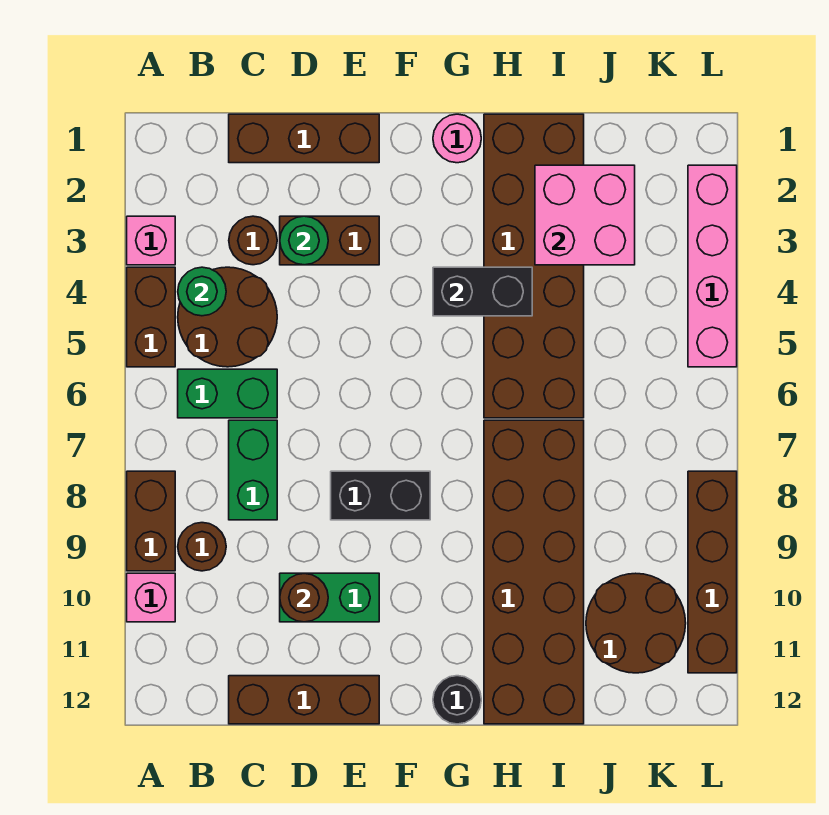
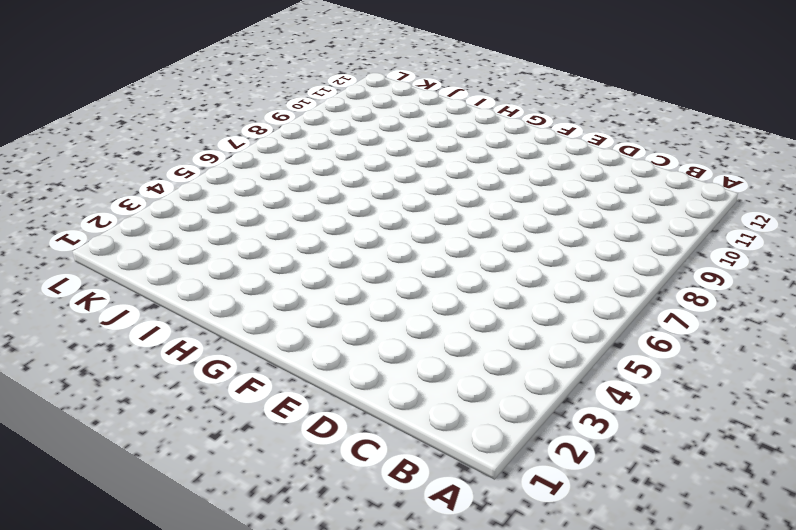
none -> pink brick A3 level 1
none -> brown brick A4:A5 level 1
none -> brown brick A8:A9 level 1

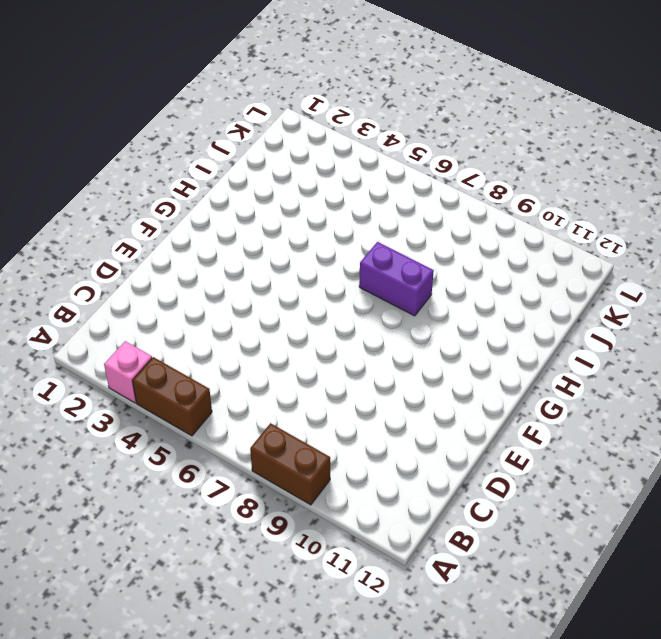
purple brick H7:H8 level 1 -> brown brick H7:I12 level 1
none -> pink brick A10 level 1
none -> brown round brick B4:C5 level 1
none -> green brick B6:C6 level 1

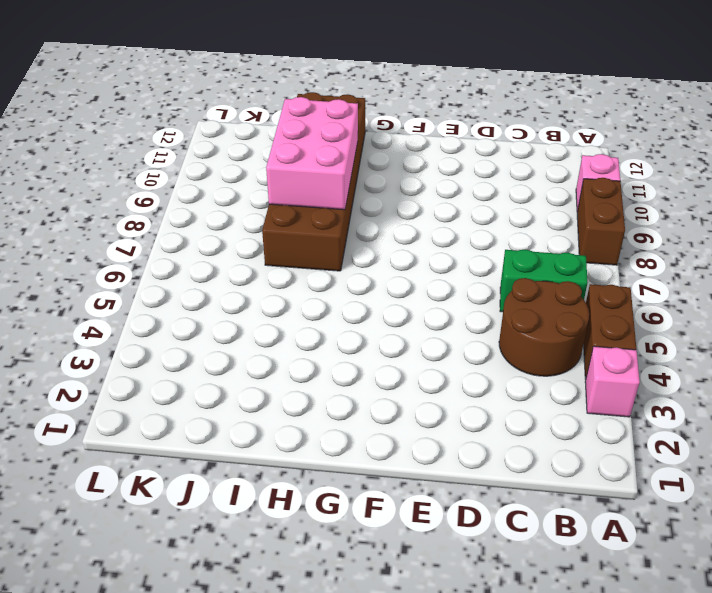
pink brick H8:I10 level 2 -> none
none -> brown round brick B9 level 1
none -> brown brick C1:E1 level 1
none -> brown round brick C3 level 1

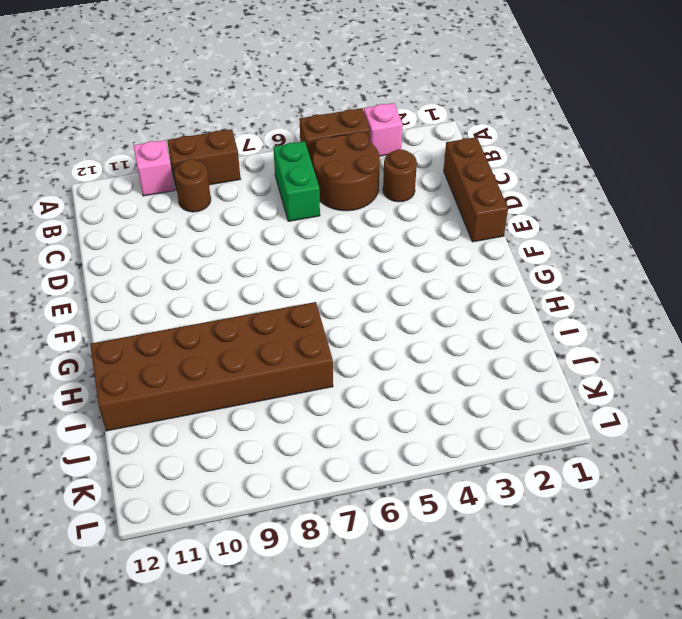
none -> green brick C7:C8 level 1
none -> brown brick C12:E12 level 1
none -> brown brick D3:E3 level 1

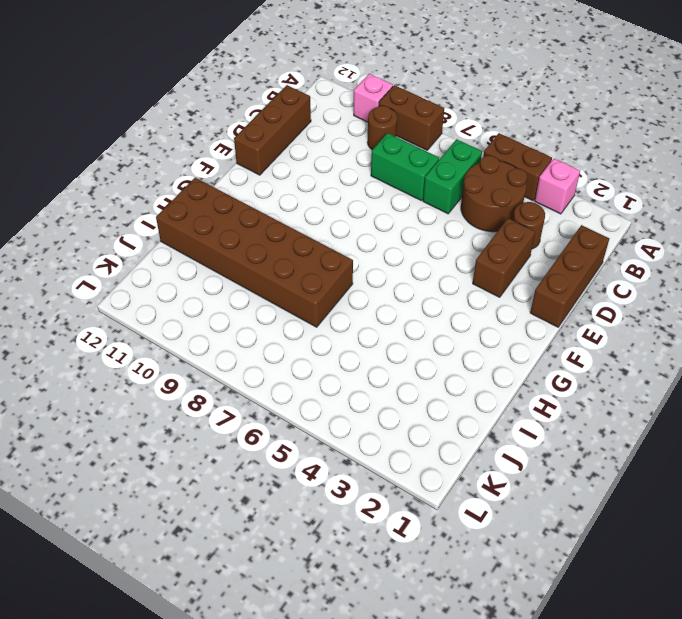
none -> green brick D10:E10 level 1
none -> black brick E8:F8 level 1
none -> pink round brick G1 level 1

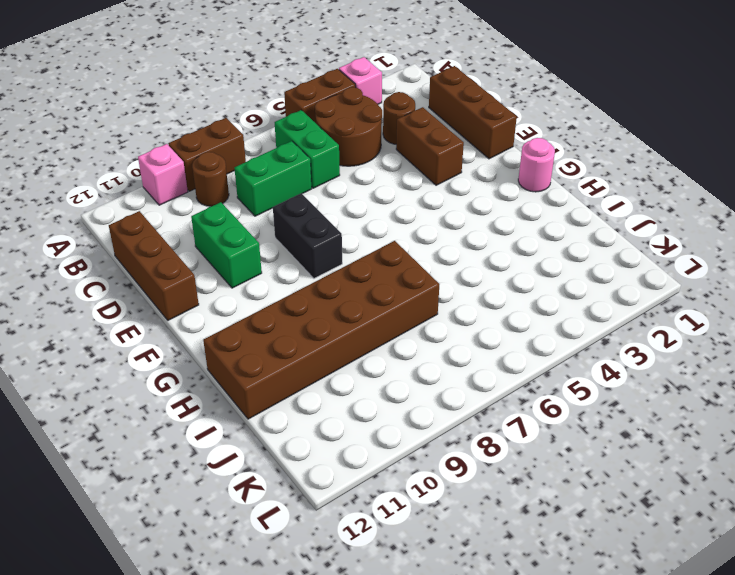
none -> black round brick G12 level 1
none -> brown brick H1:I6 level 1
none -> brown round brick J10:K11 level 1

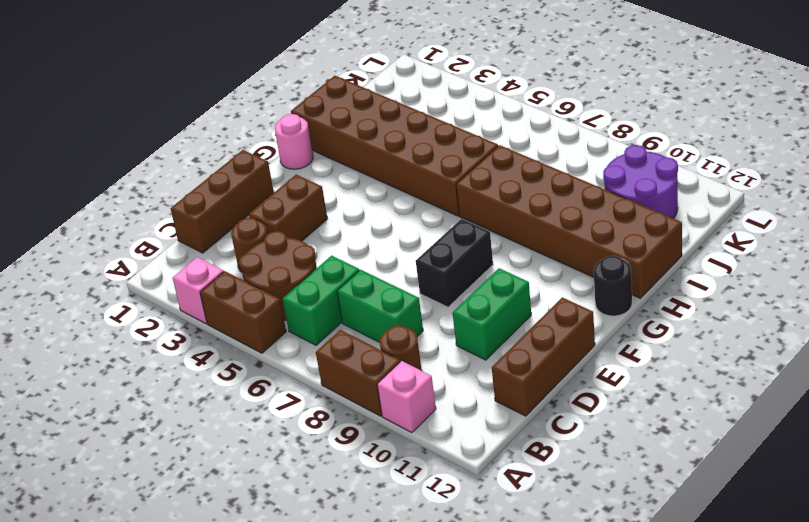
purple round brick J10:K11 level 1 -> brown round brick J10:K11 level 1
none -> pink brick L2:L5 level 1
none -> brown brick L8:L11 level 1
none -> green round brick B4 level 2

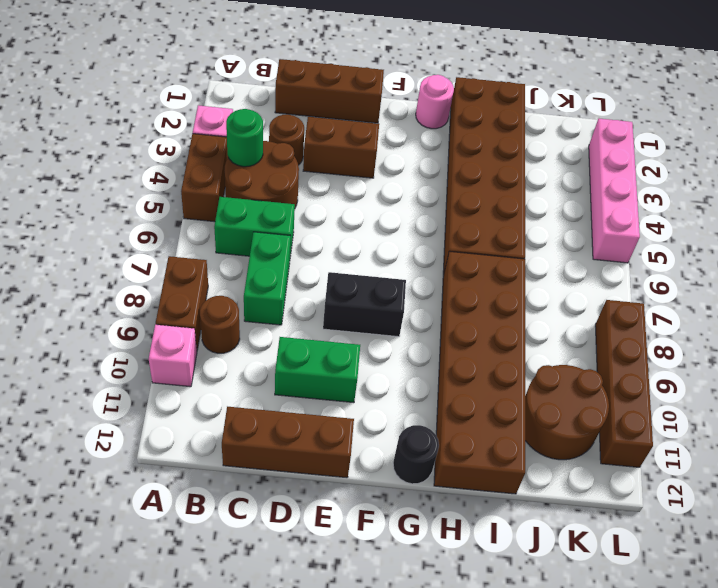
none -> green round brick D3 level 2
none -> brown round brick D10 level 2
none -> black brick G4:H4 level 2

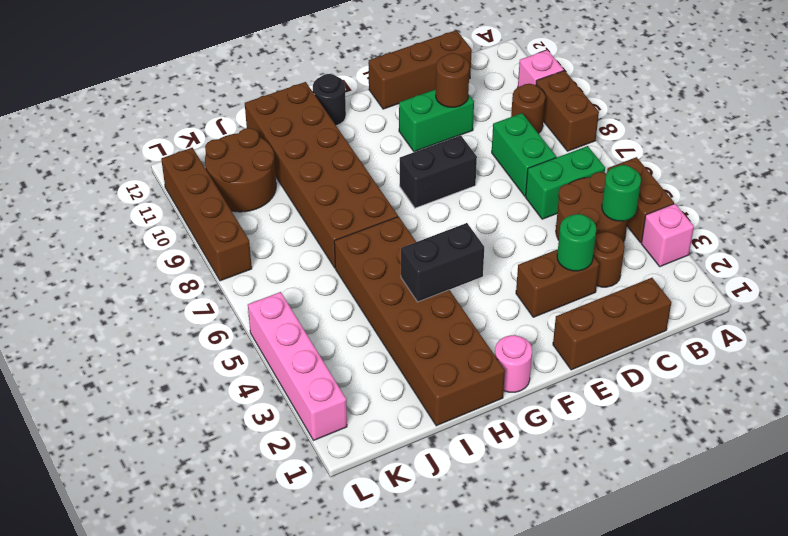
none -> pink brick I2:J3 level 2

